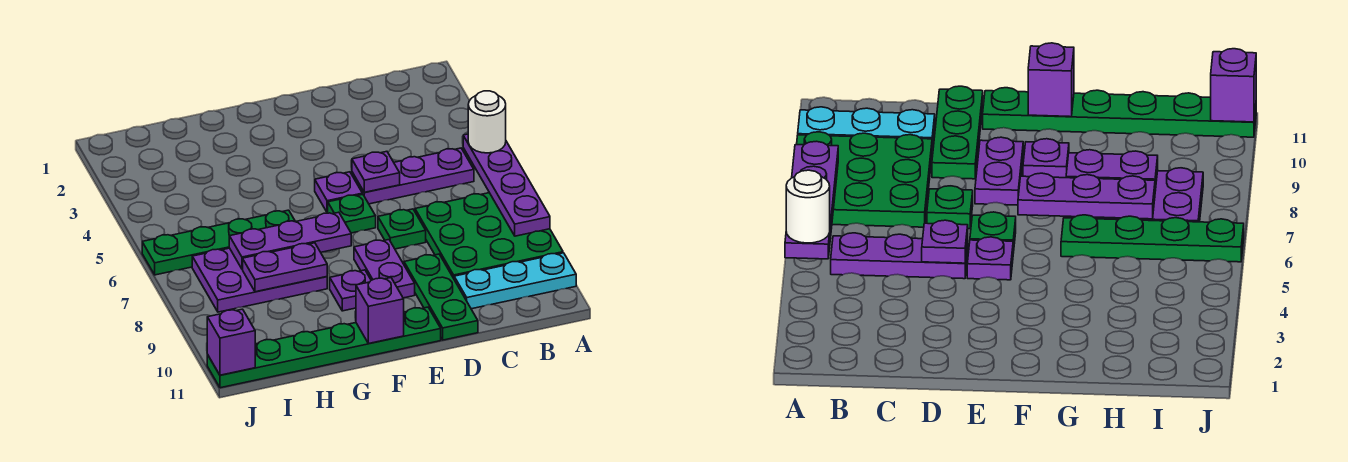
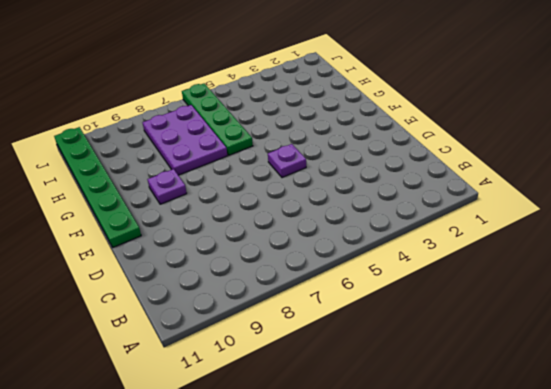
none -> green plate A7:C9 level 1
none -> cyan plate A10:C10 level 1
none -> purple plate B5:D5 level 1

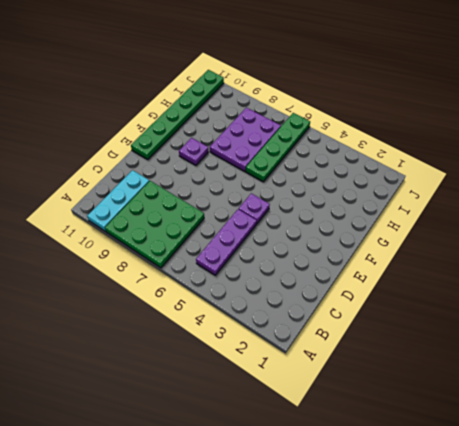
none -> green plate D7 level 1
none -> green plate D9:D11 level 1
none -> green plate E6 level 1

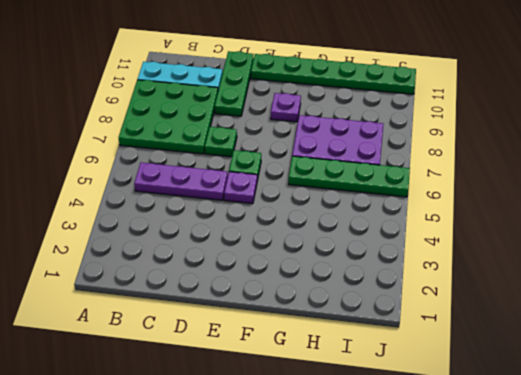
none -> purple plate E8:E9 level 1
none -> purple plate A5:A8 level 2
none -> purple plate D5 level 2

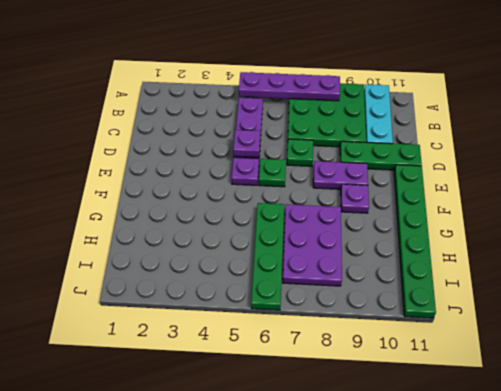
none -> purple plate F7:H7 level 2
none -> purple brick F11 level 2
none -> purple plate G8:H8 level 2

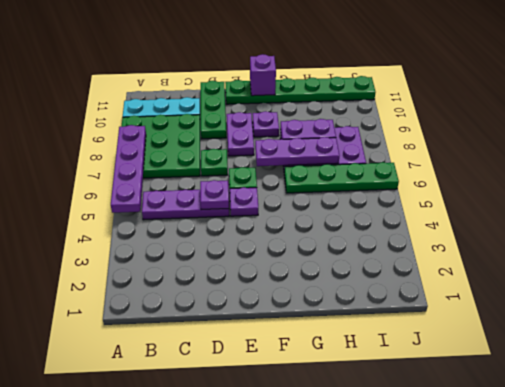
none -> purple brick J11 level 2
none -> white round brick A5 level 3

